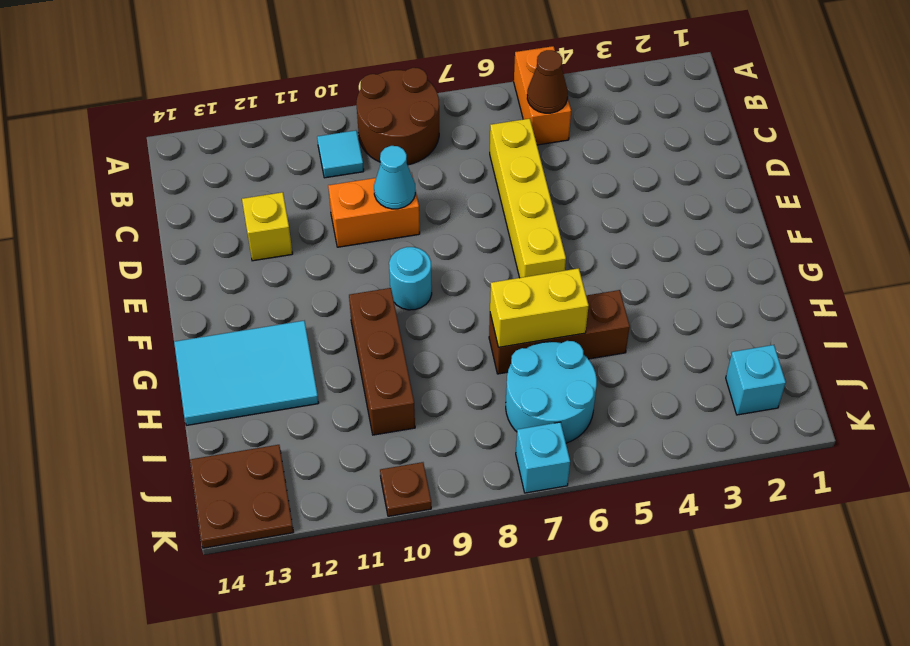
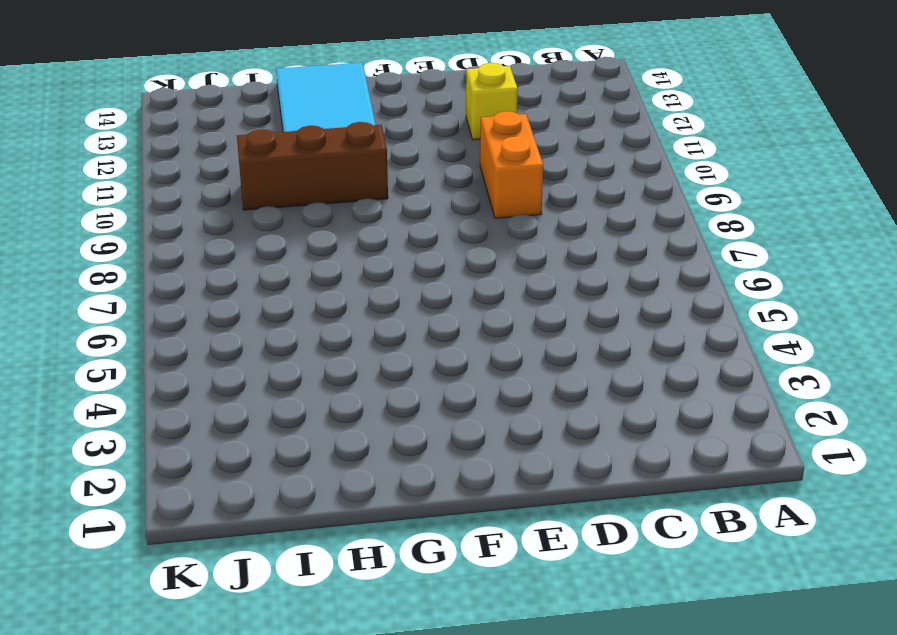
none -> orange brick A5:B5 level 1
none -> brown round brick A8:B9 level 1
none -> cyan tile B10 level 1

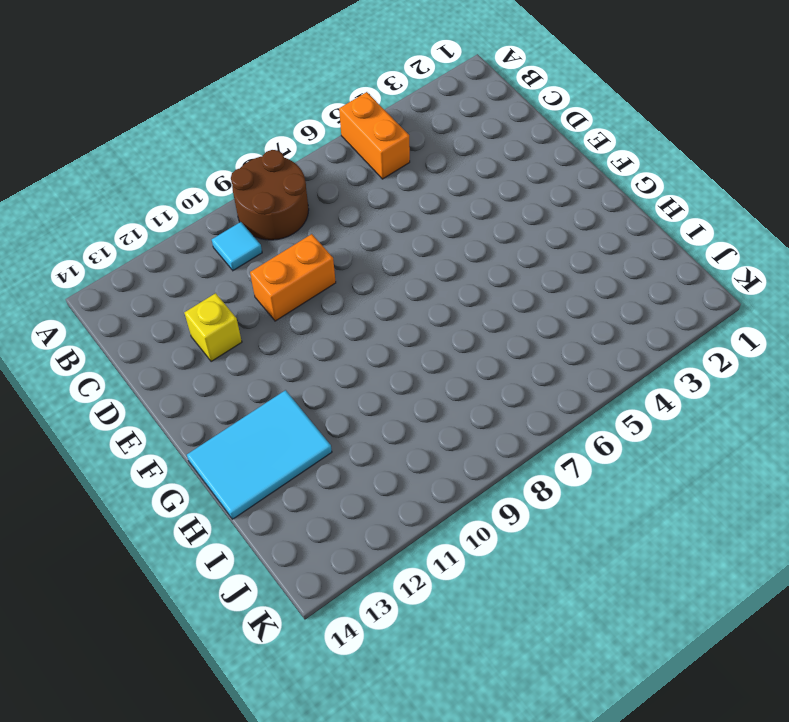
none -> yellow brick C6:F6 level 1
none -> cyan round brick F9 level 1
none -> brown brick G10:I10 level 1

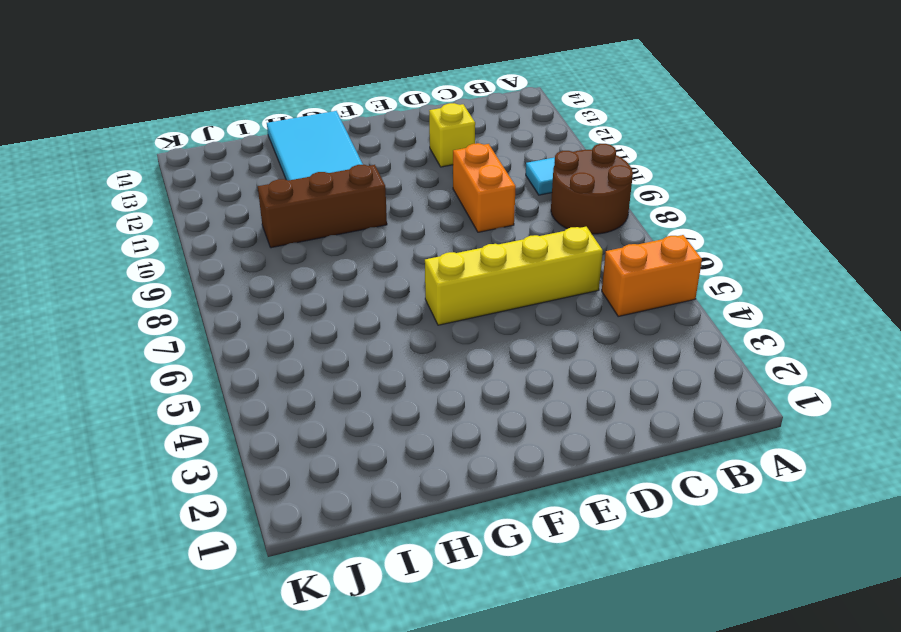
none -> cyan round brick F9 level 1
none -> brown brick H5:H7 level 1
none -> cyan round brick I6:J7 level 1

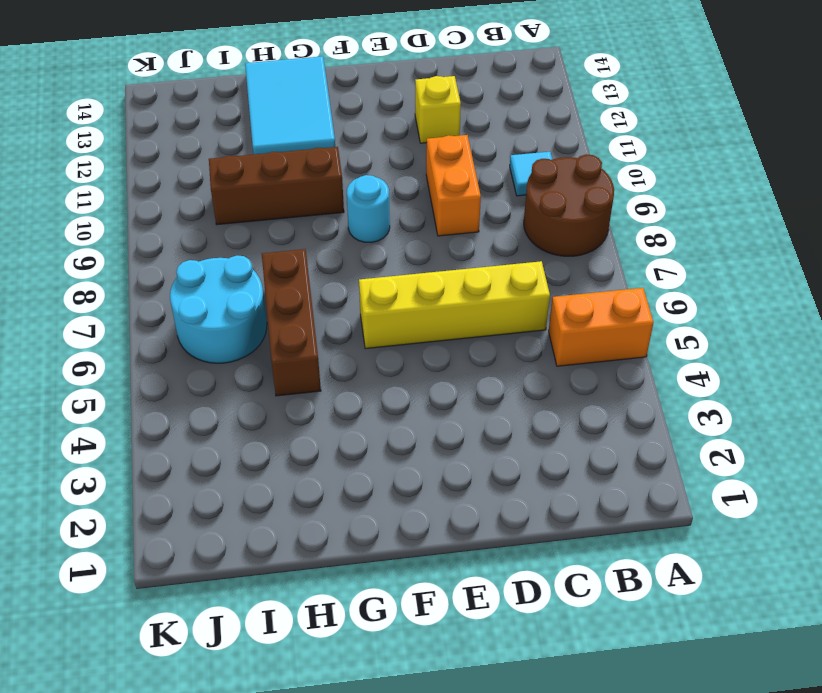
none -> cyan brick J2 level 1
none -> brown plate J13:K14 level 1
none -> cyan brick K7 level 1

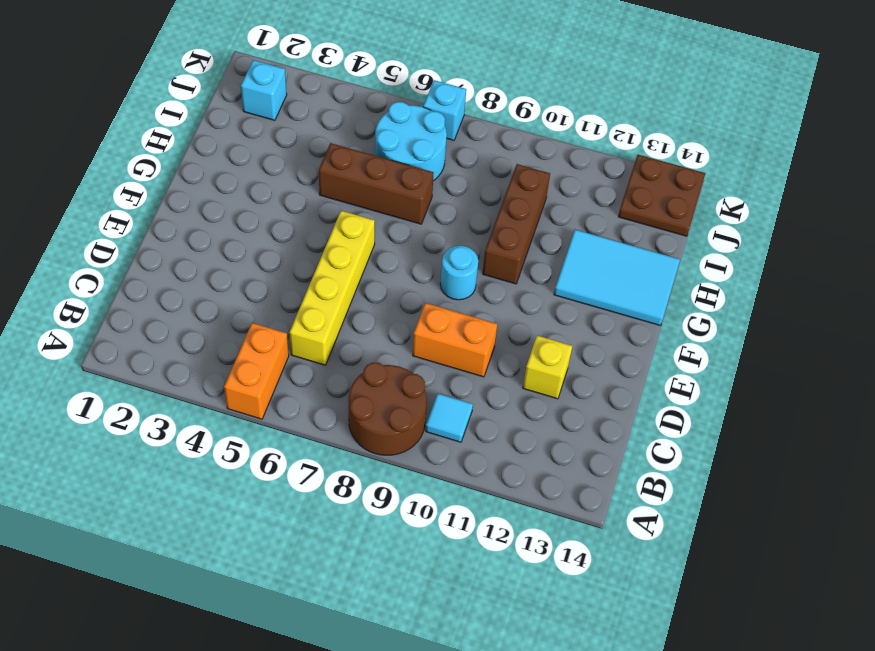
none -> brown plate K10 level 1
none -> brown cone B5 level 2
none -> cyan cone D9 level 2

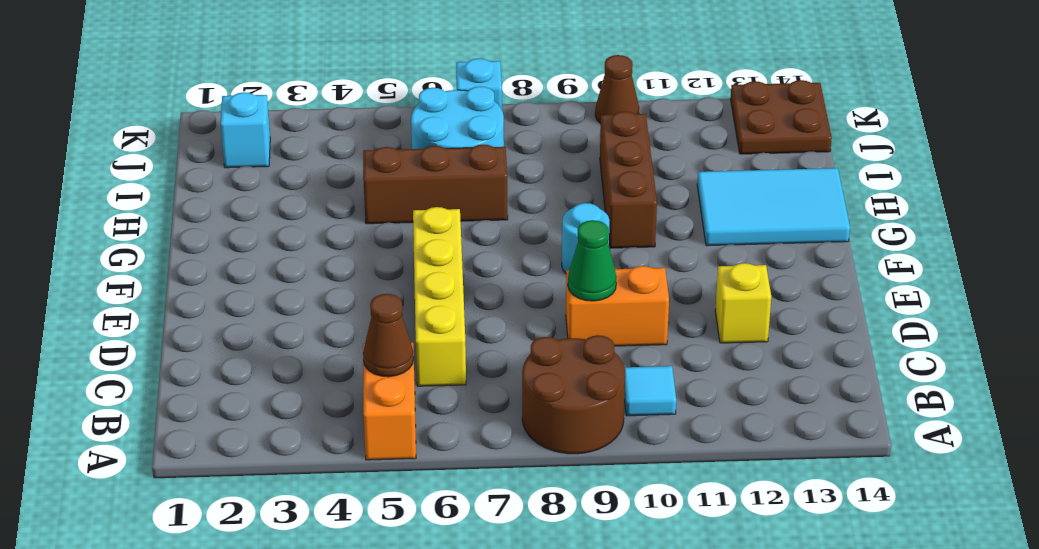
green cone D9 level 2 -> cyan cone D9 level 2
brown cone K10 level 1 -> brown plate K10 level 1
none -> yellow brick H6:H7 level 2

